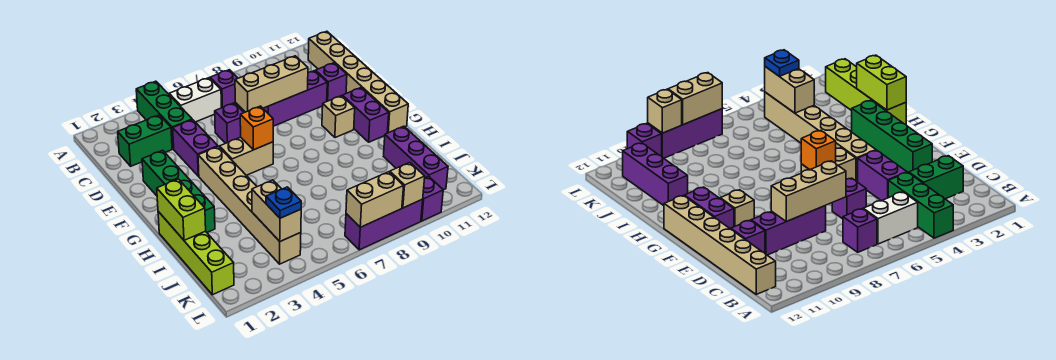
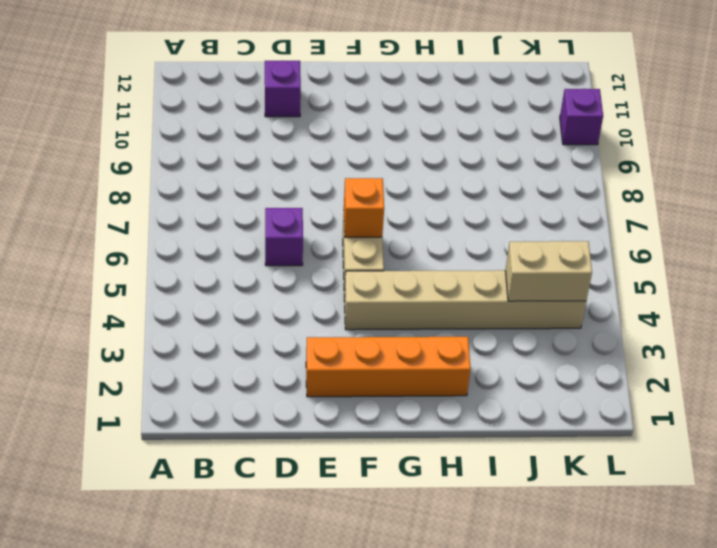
orange brick E2:H2 level 1 -> green brick E2:H2 level 1
none -> green brick A4:C4 level 1
none -> white brick B5:B6 level 1
none -> purple brick B7 level 1

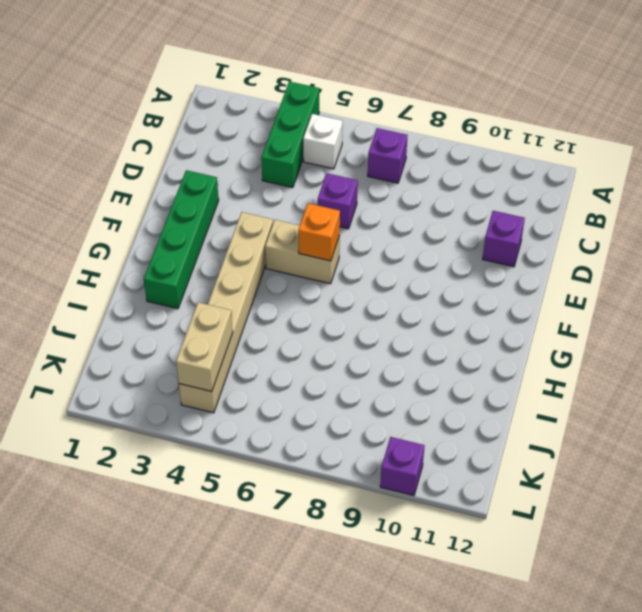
white brick B5 level 1 -> white brick B5:B6 level 1
none -> tan brick B12:G12 level 1
none -> green brick C2:C3 level 1
none -> purple brick D4:E4 level 1

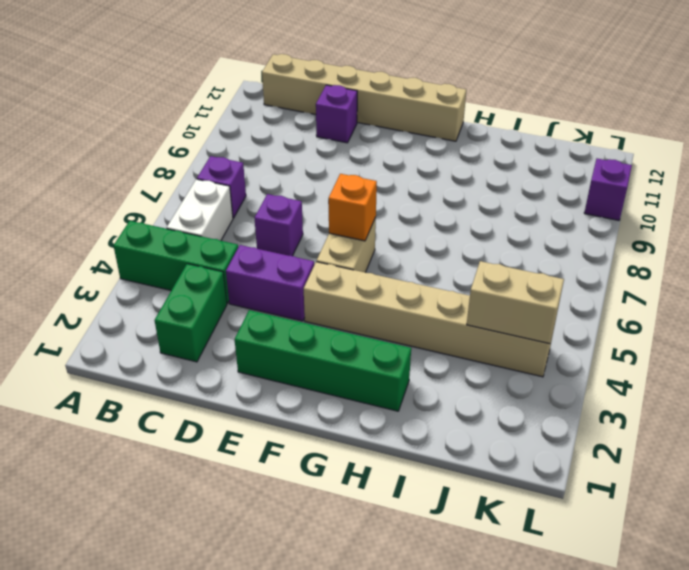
none -> purple brick D8:D10 level 1
none -> tan brick F10 level 1
none -> purple brick F11:G11 level 1

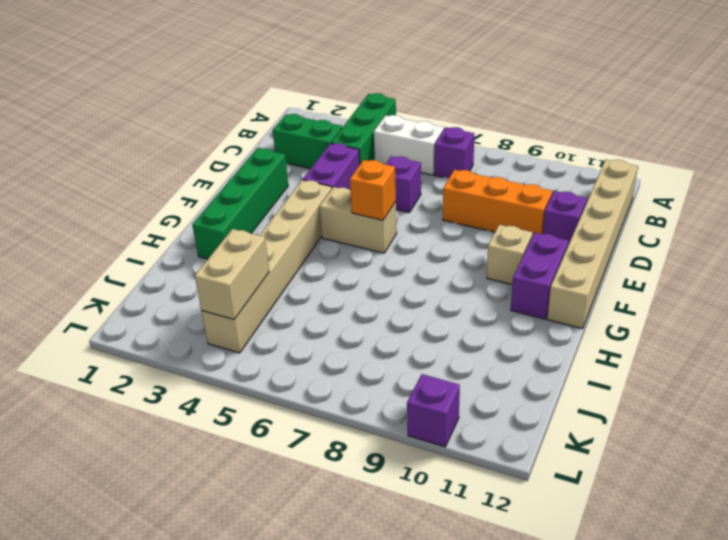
orange brick D8:D10 level 1 -> purple brick D8:D10 level 1
none -> lime brick H1:K1 level 1
none -> purple brick I11:K11 level 1
none -> purple brick L7:L9 level 1

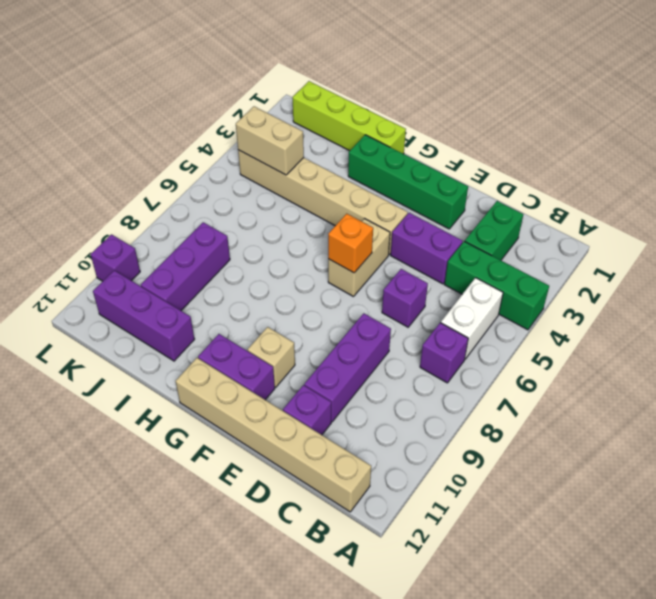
purple brick J8:J10 level 1 -> purple brick L7:L9 level 1
none -> tan brick D7:D9 level 2
none -> lime brick H1:I1 level 2
none -> tan brick L7:L8 level 2

